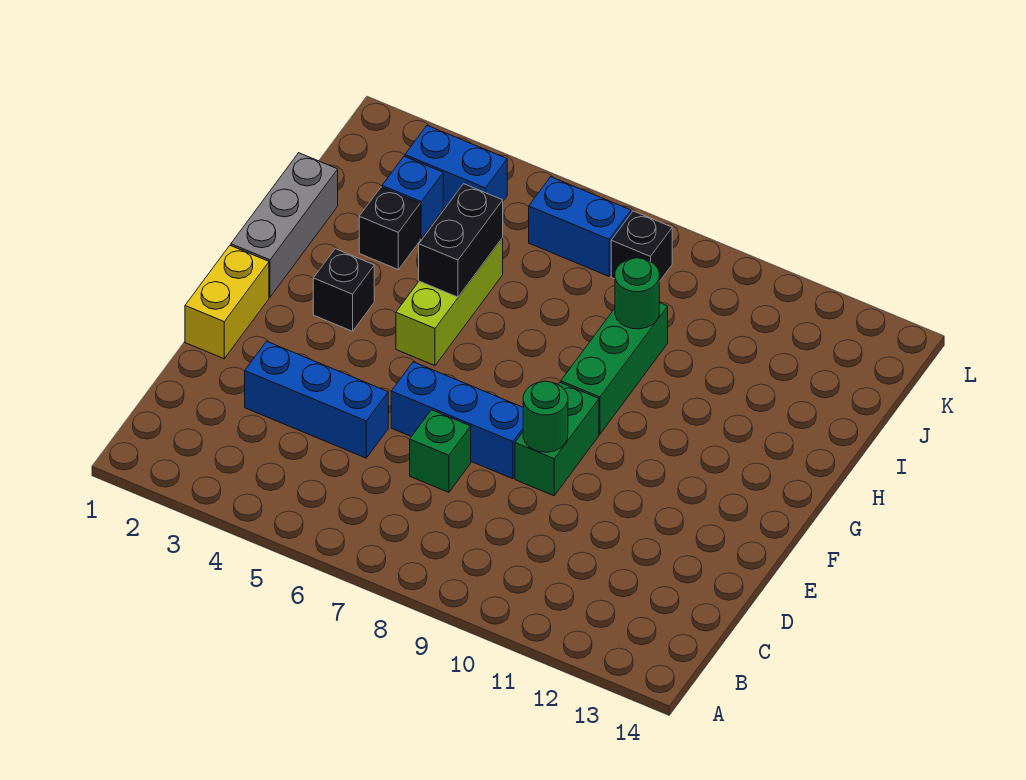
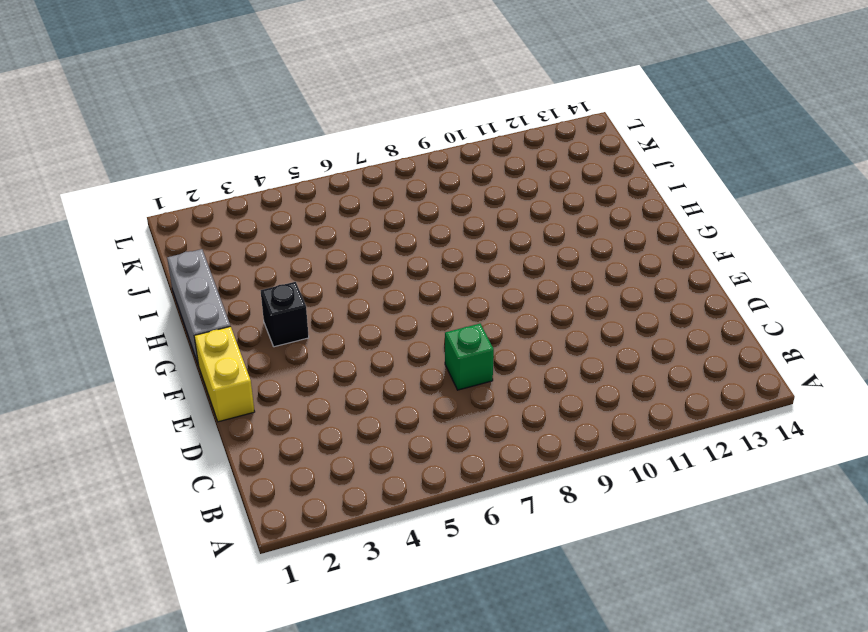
none -> blue brick D3:D5 level 1
none -> blue brick E6:E8 level 1
none -> green brick E9:F9 level 1

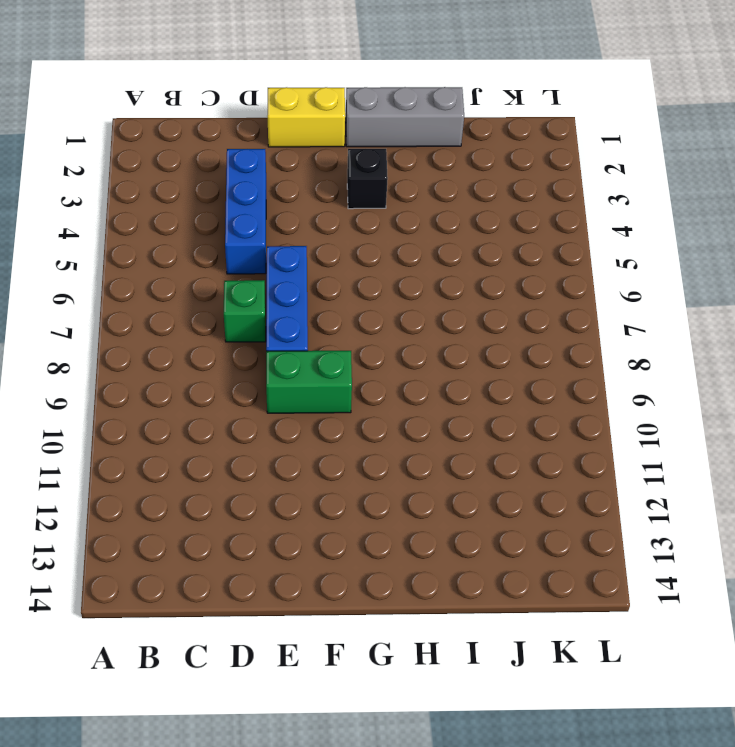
none -> lime brick G5:I5 level 1
none -> green brick G9:I9 level 1
none -> black brick I3 level 1

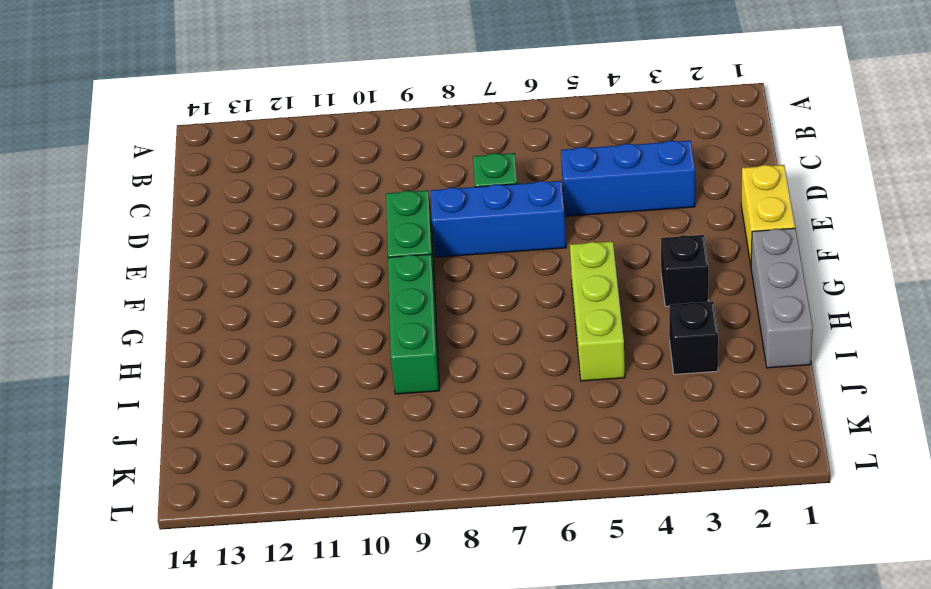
none -> blue brick J3 level 1
none -> blue brick K3:K4 level 1
none -> blue brick K6:K7 level 1

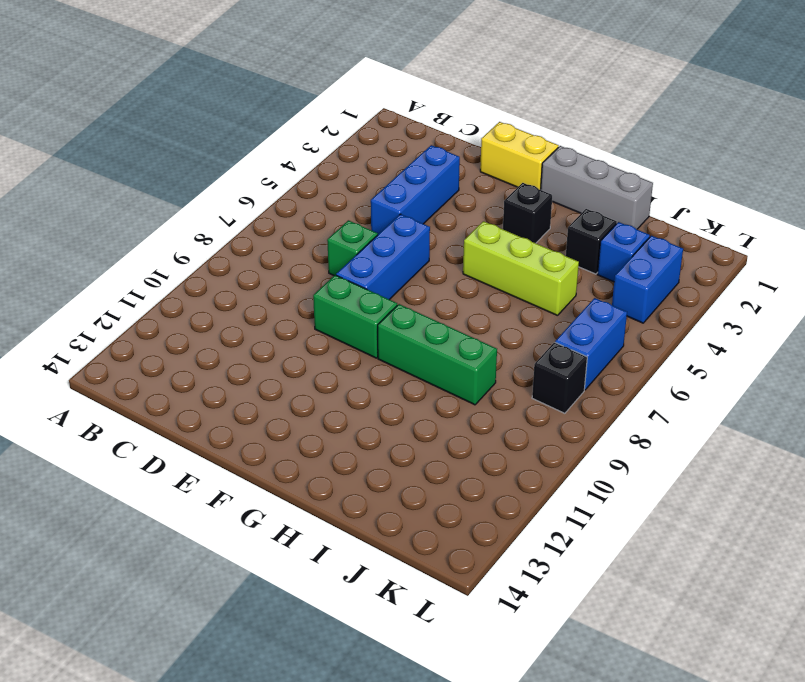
none -> green round brick E9 level 2
none -> black brick H5:I5 level 2
none -> green round brick I9 level 2

